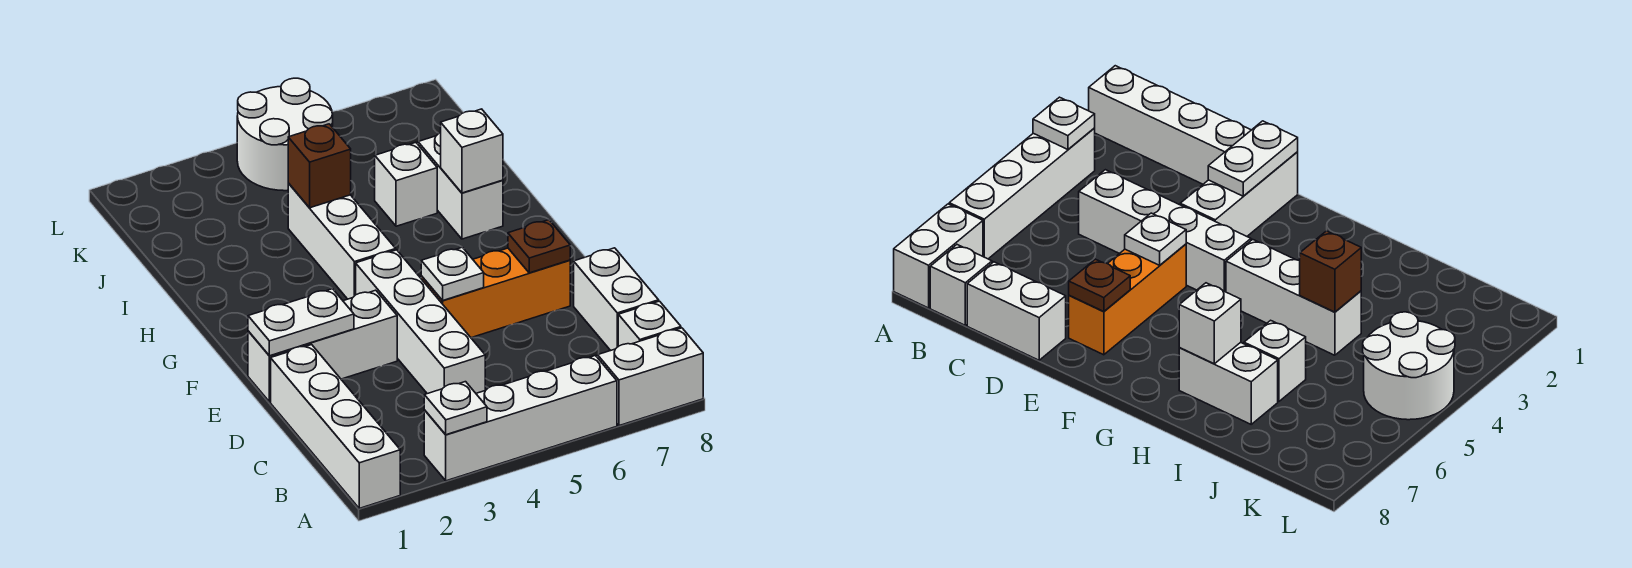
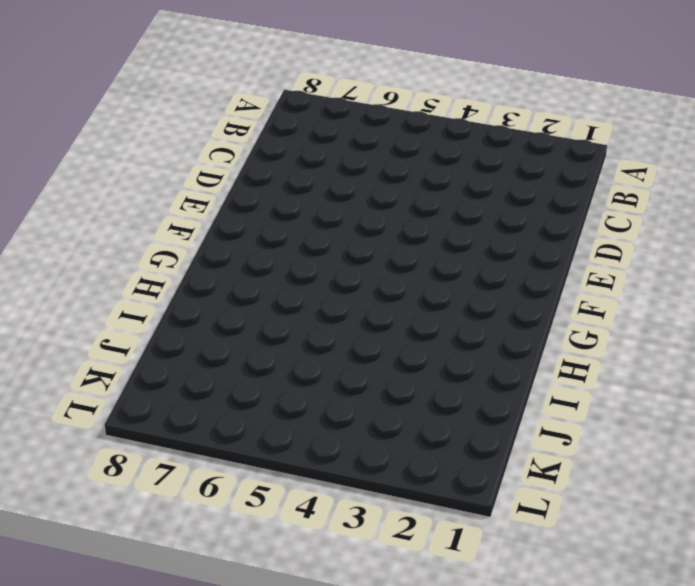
none -> white brick A1:D1 level 1
none -> white brick A3:A6 level 1
none -> white brick A7:A8 level 1

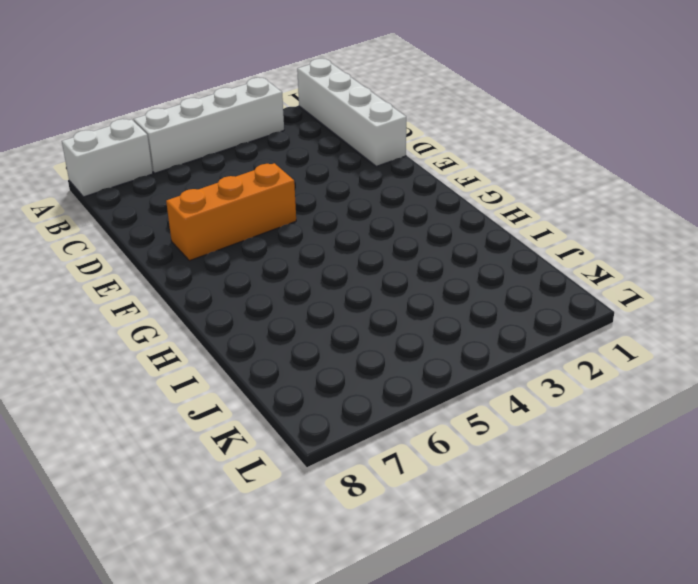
none -> white brick B8 level 1
none -> white brick C4:F4 level 1
none -> white brick C8:D8 level 1

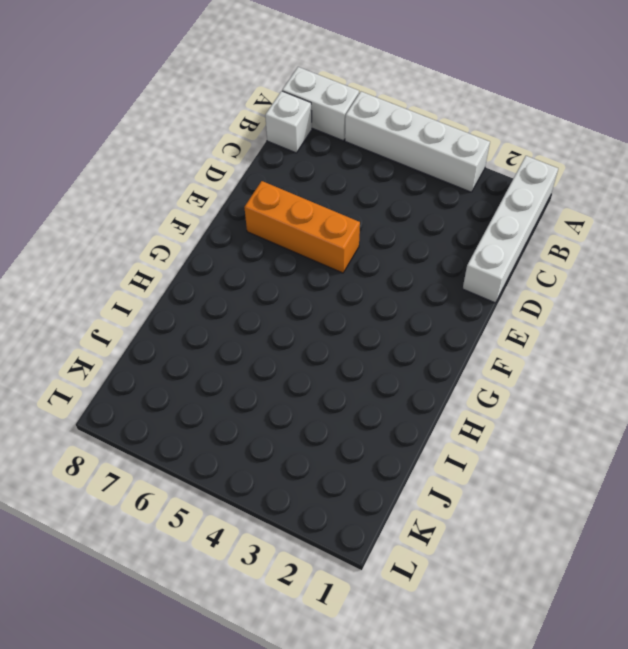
none -> white brick C4:F4 level 1
none -> white brick C8:D8 level 1
none -> white brick E1:E3 level 1

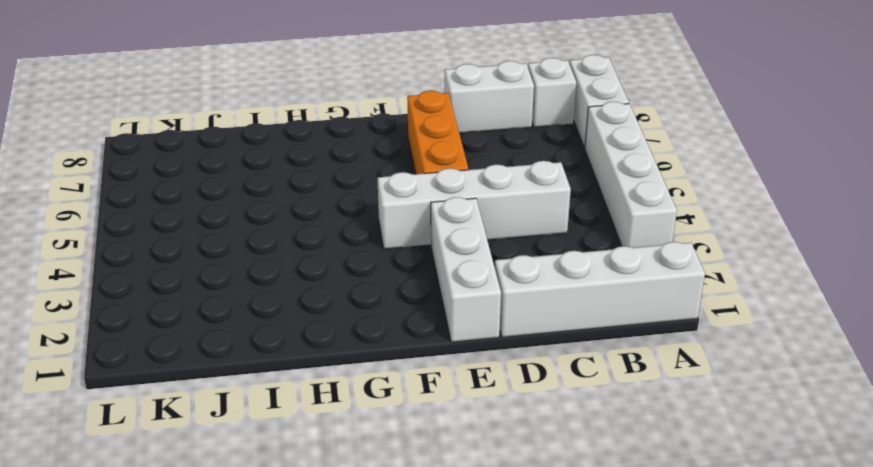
none -> white brick G4:I4 level 1
none -> white brick H7:I7 level 1
none -> white brick I6 level 1

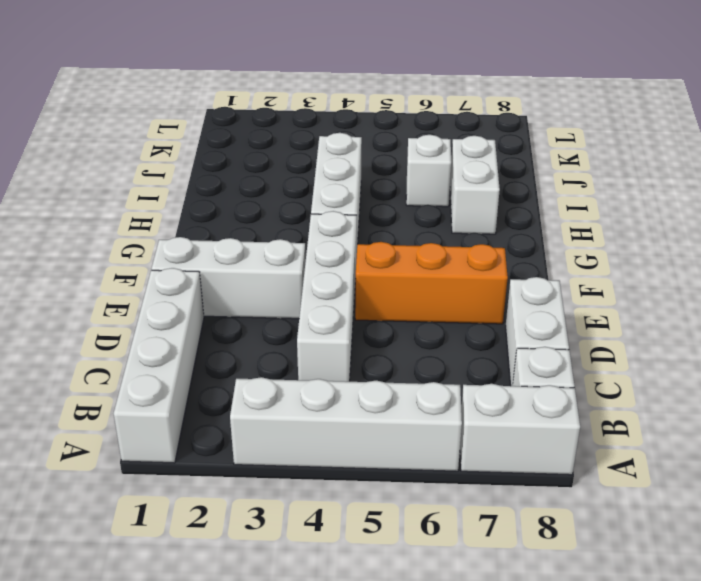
none -> white round brick K4:L5 level 1
none -> white plate A3 level 2
none -> white plate E1:E2 level 2

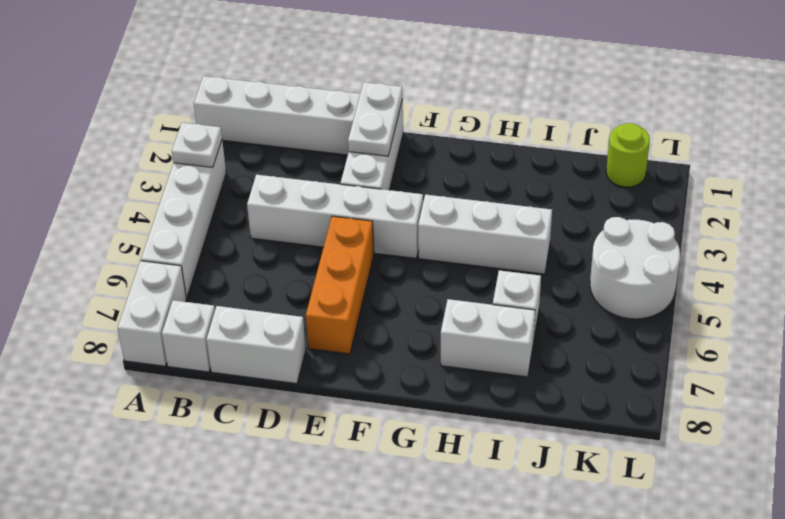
lime round brick K1 level 1 -> none
none -> white plate E5 level 2
none -> brown plate E7 level 2
none -> white brick H7 level 2

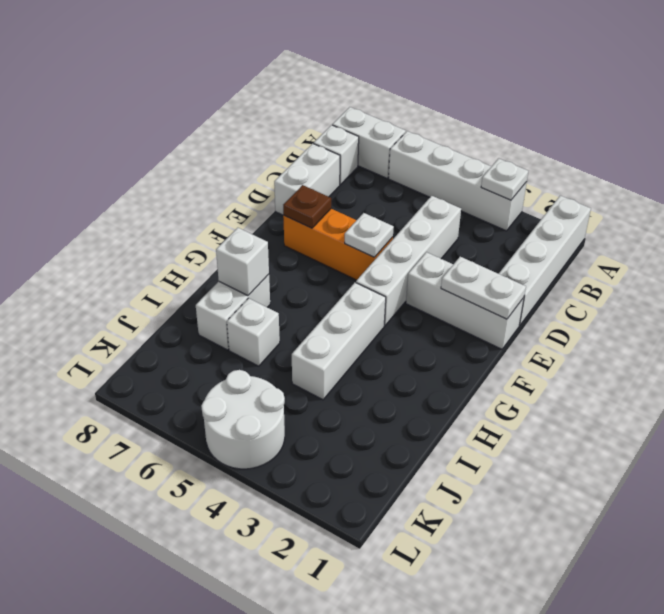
none -> brown brick I4 level 2

